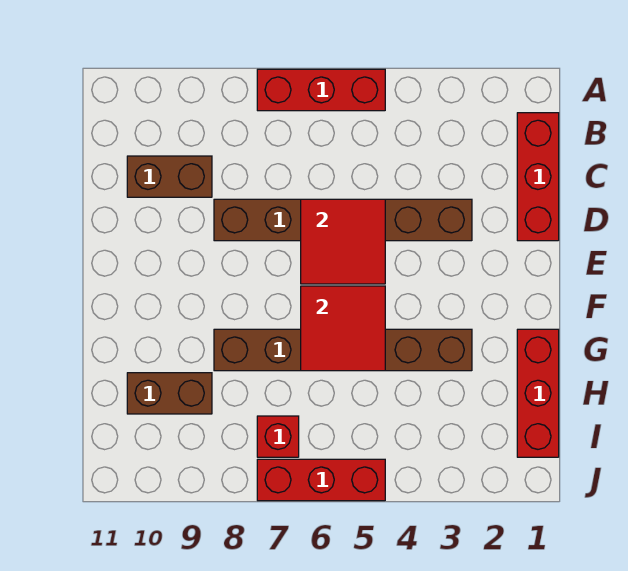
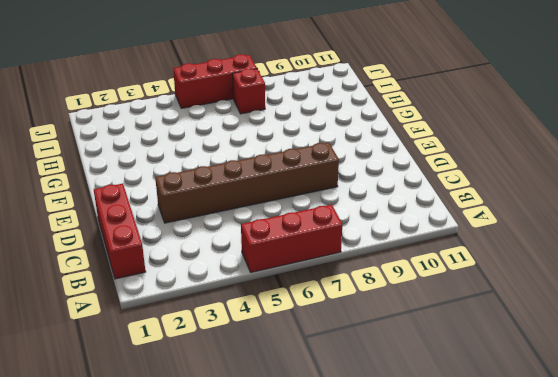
none -> brown brick C9:C10 level 1
none -> red brick G1:I1 level 1

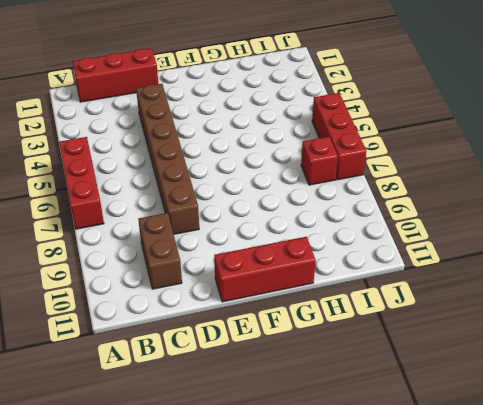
red brick E11:G11 level 1 -> red brick G1:I1 level 1
none -> brown brick G3:G8 level 1
none -> brown brick H9:H10 level 1

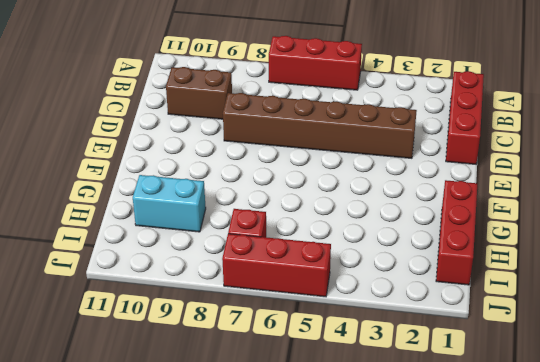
cyan brick H9:H10 level 1 -> brown brick H9:H10 level 1
none -> brown brick G3:G8 level 1
none -> red tile D5:E6 level 2

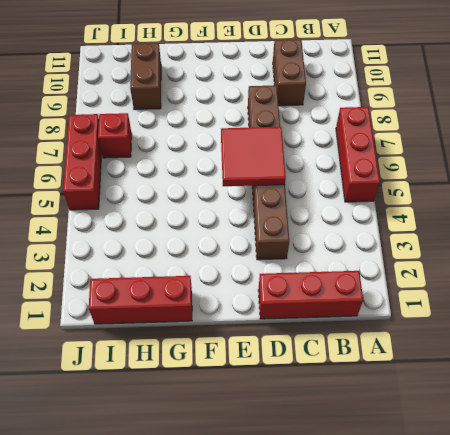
none -> brown brick G3:G8 level 1
none -> red tile F5:G6 level 2

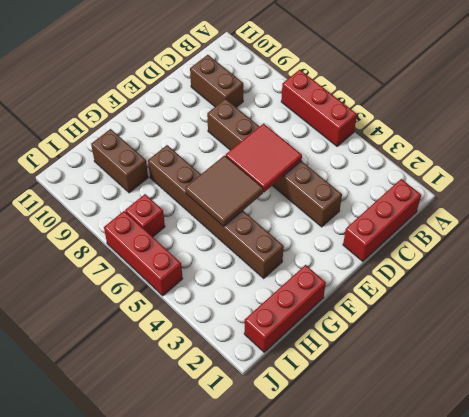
brown tile F5:G6 level 2 -> red tile F5:G6 level 2

